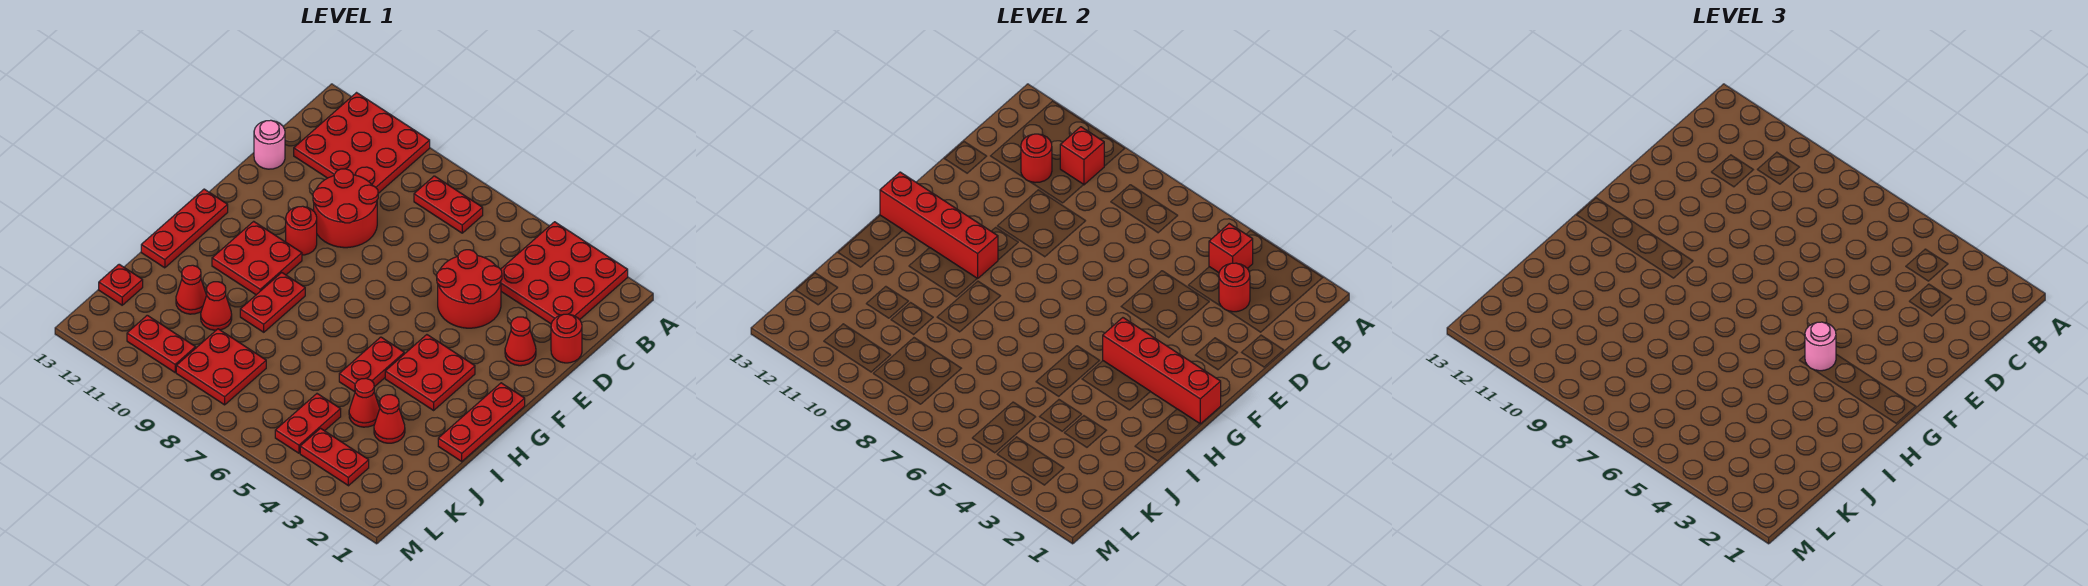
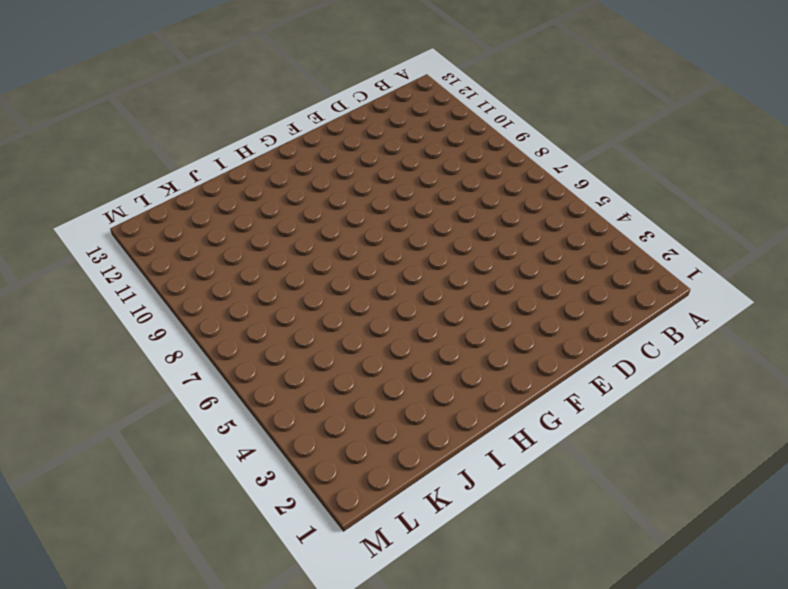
none -> red plate A2:C4 level 1
none -> red plate A10:C12 level 1
none -> red plate B7:B8 level 1
none -> red round brick D1 level 1

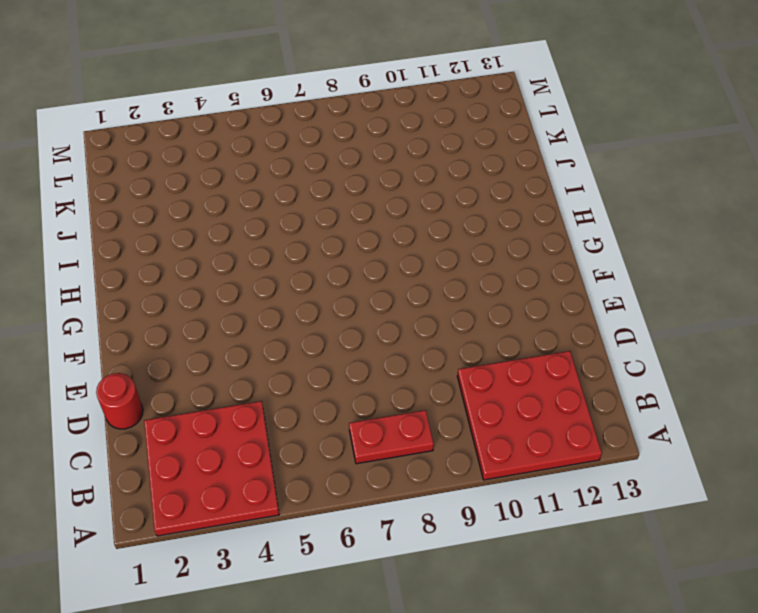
none -> red round brick D4:E5 level 1
none -> red round brick D9:E10 level 1
none -> pink round brick D13 level 1
none -> red cone E2 level 1

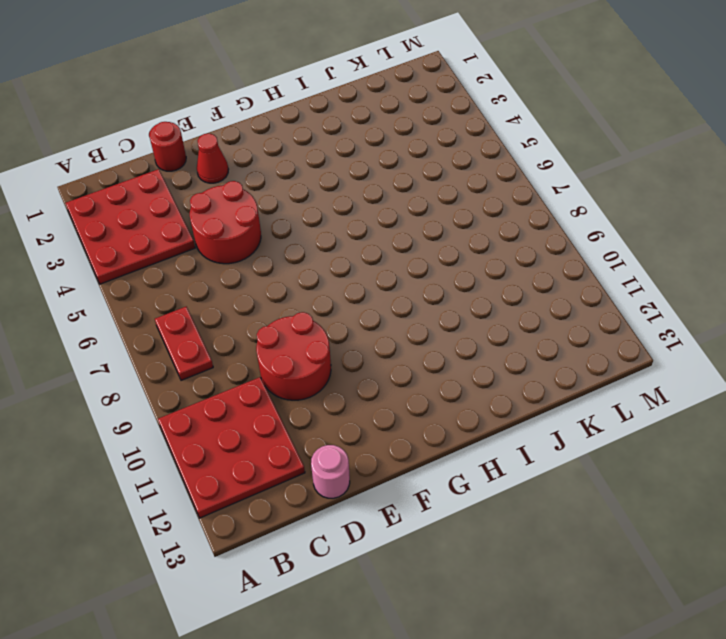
none -> red round brick F10 level 1
none -> red plate G1:I1 level 1
none -> red plate G3:H4 level 1
none -> red plate G10:H11 level 1

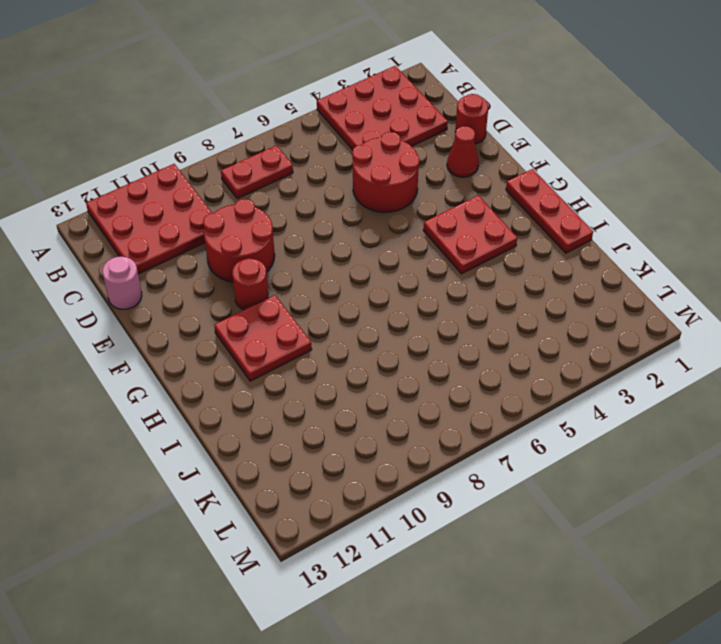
none -> red plate G13:I13 level 1
none -> red plate H5:I5 level 1
none -> red plate H9:I9 level 1
none -> red cone J3 level 1

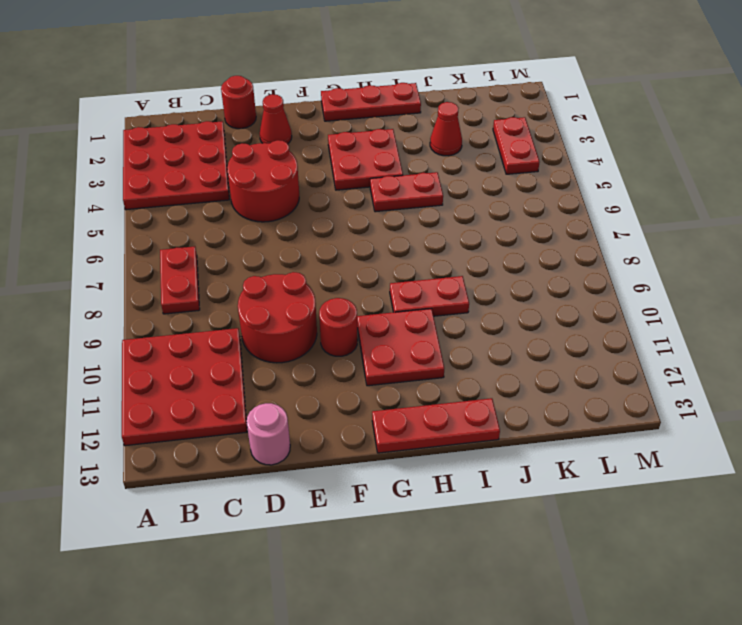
none -> red cone J4 level 1
none -> red cone J10 level 1
none -> red cone J11 level 1
none -> red plate K5:L5 level 1

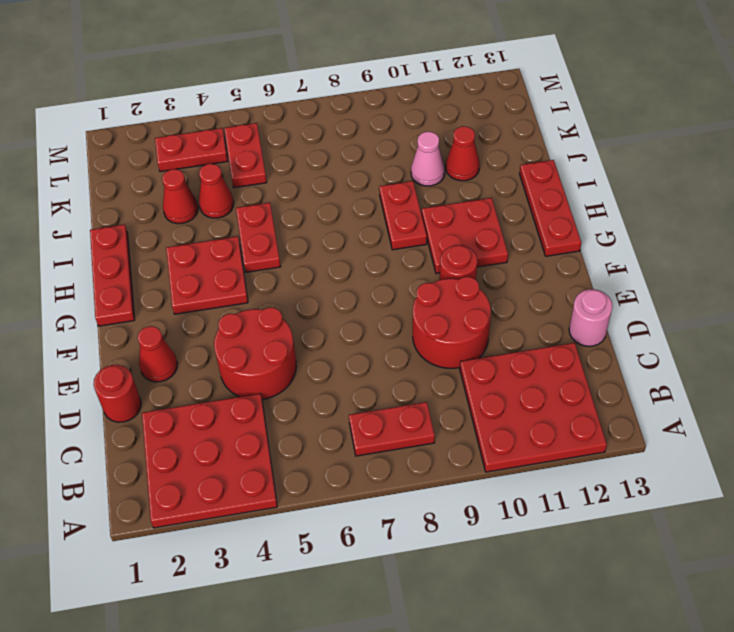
pink cone J10 level 1 -> red cone J10 level 1
none -> red plate K8:L9 level 1
none -> red plate K13 level 1
none -> red plate L10:L11 level 1
none -> red brick B4 level 2

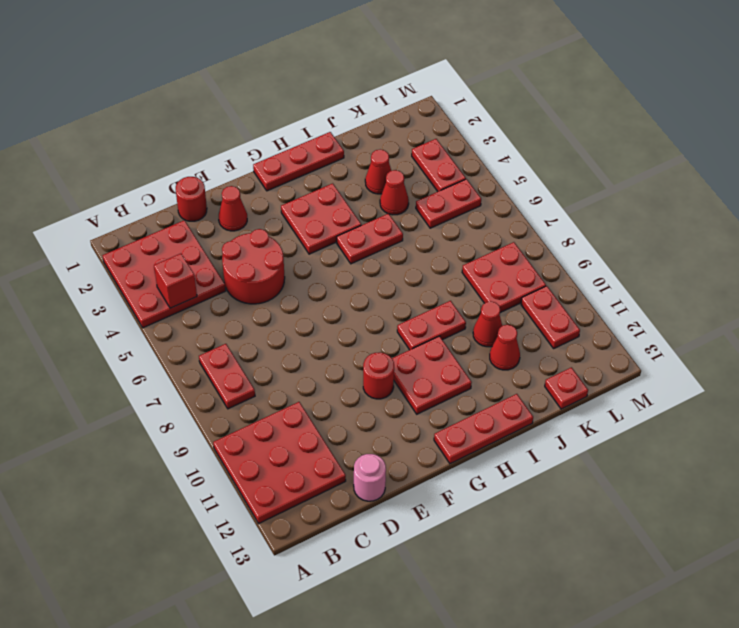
none -> red round brick D9:E10 level 1
none -> red brick B10 level 2
none -> red round brick C3 level 2
none -> red round brick C11 level 2

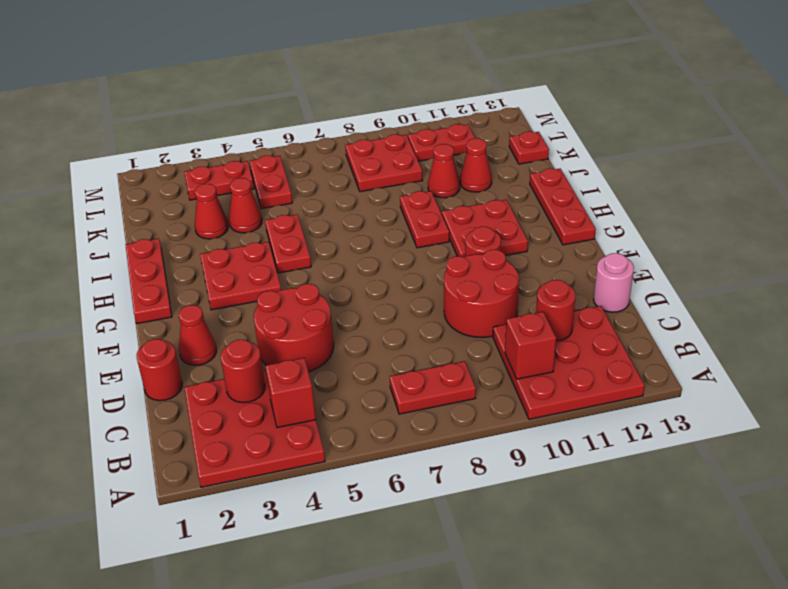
none -> red brick G1:G4 level 2
none -> red brick G10:G13 level 2
none -> pink round brick G4 level 3

